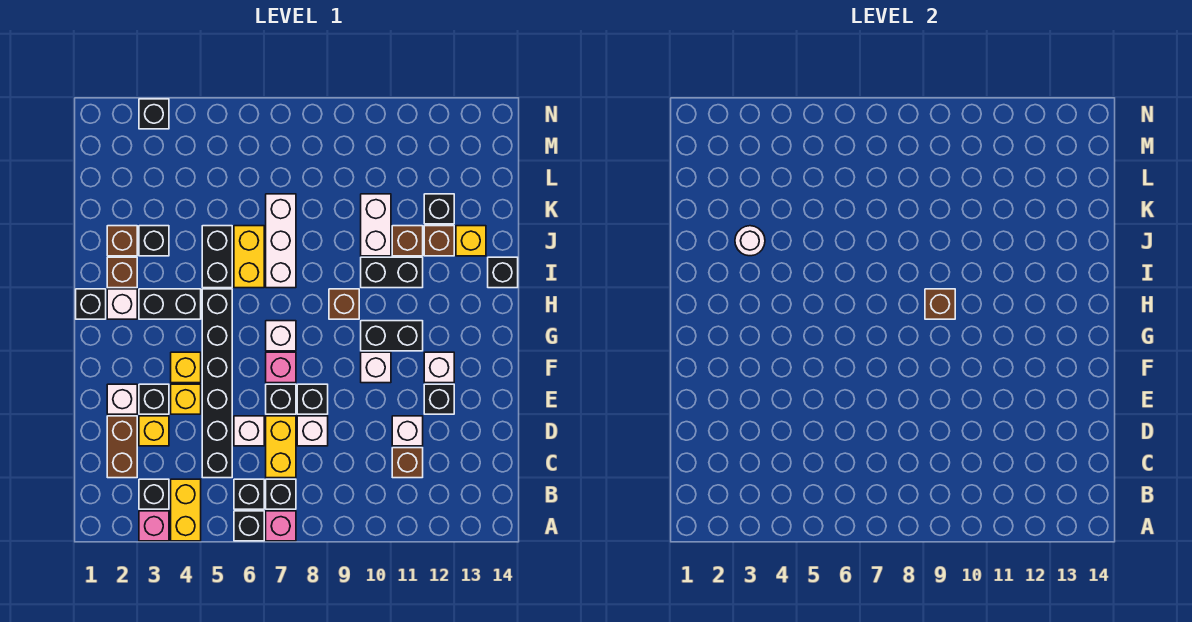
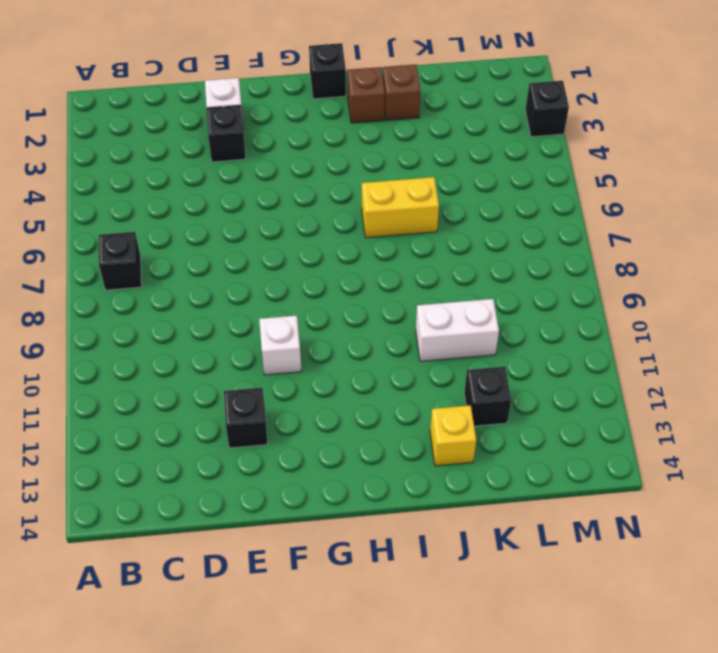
none -> pink brick A3 level 1
none -> yellow brick A4:B4 level 1
none -> black brick A6 level 1
none -> pink brick A7 level 1

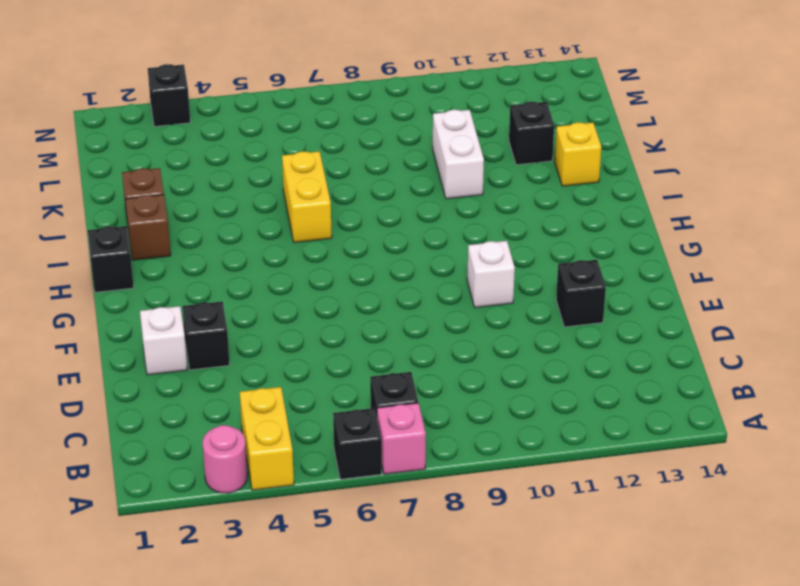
pink round brick A3 level 1 -> pink brick A3 level 1
none -> black brick B3 level 1
none -> black brick B6 level 1
none -> brown brick C2:D2 level 1
none -> black brick C5:H5 level 1

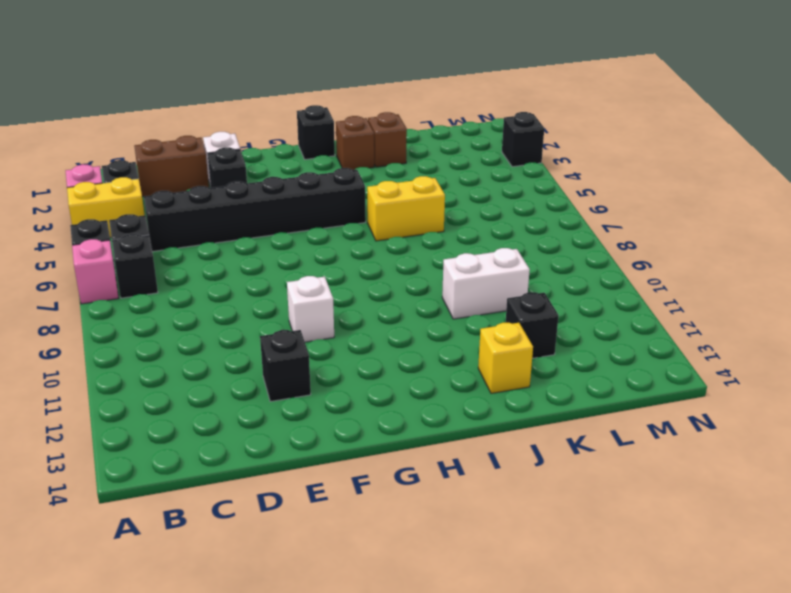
none -> yellow brick C7:D7 level 1
none -> brown brick C11 level 1
none -> yellow brick D3 level 1
none -> white brick D6 level 1

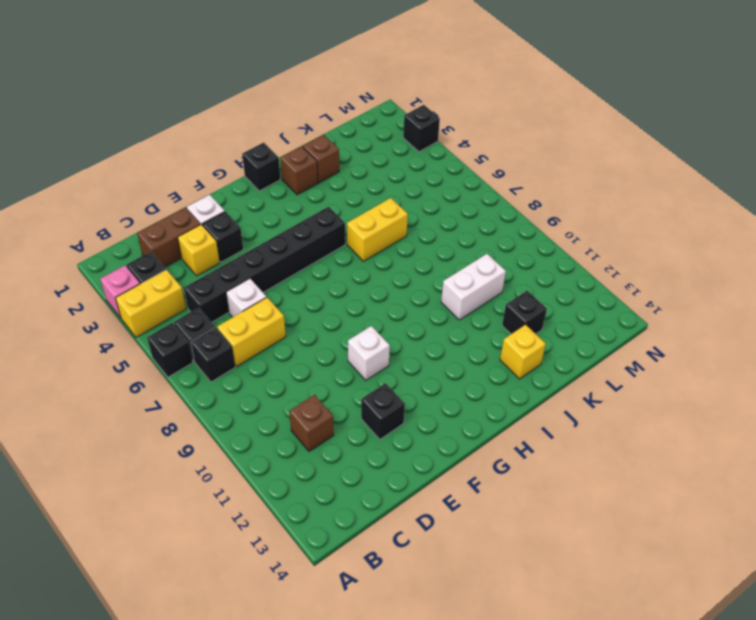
none -> pink brick A7 level 1
none -> white brick D8 level 1
none -> white brick D11 level 1
none -> yellow brick E4 level 1

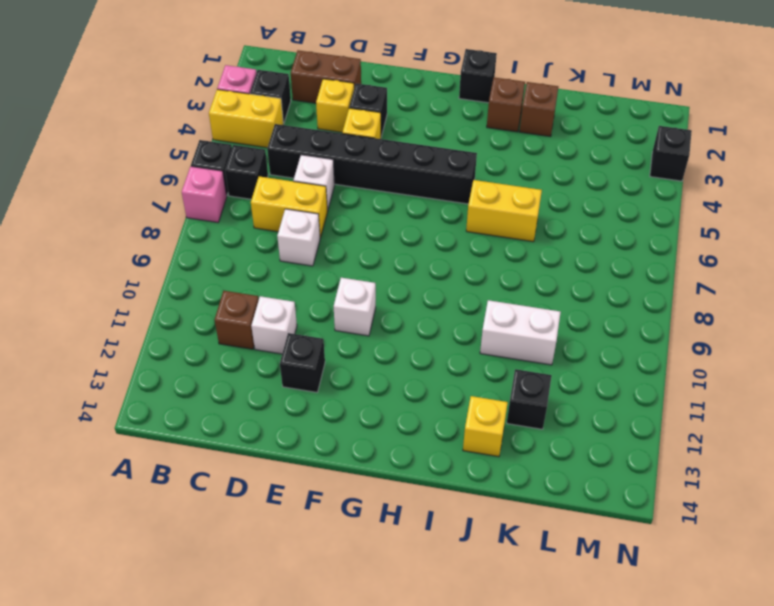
none -> black brick B7 level 1
none -> white brick E2 level 1
none -> black brick E7 level 1
none -> black brick E8 level 1

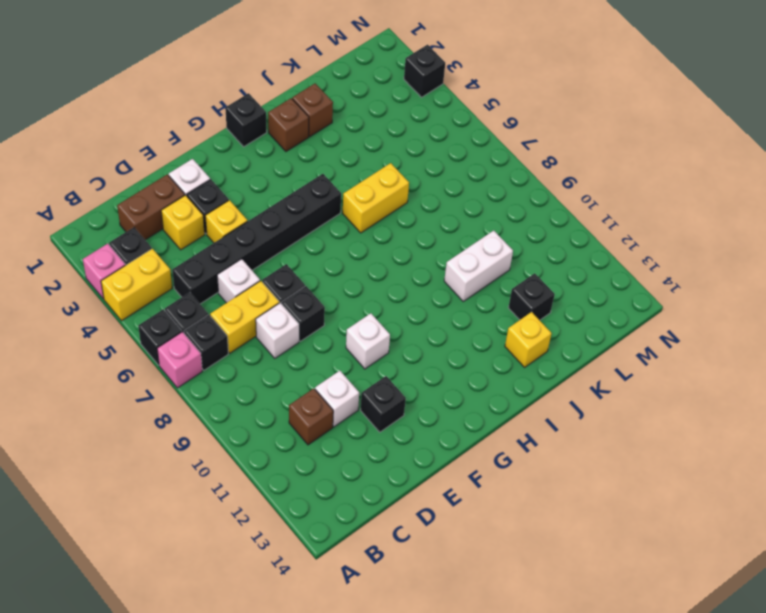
none -> yellow brick F4 level 1
none -> pink brick F7 level 1
none -> white brick F12 level 1
none -> white brick G7 level 1

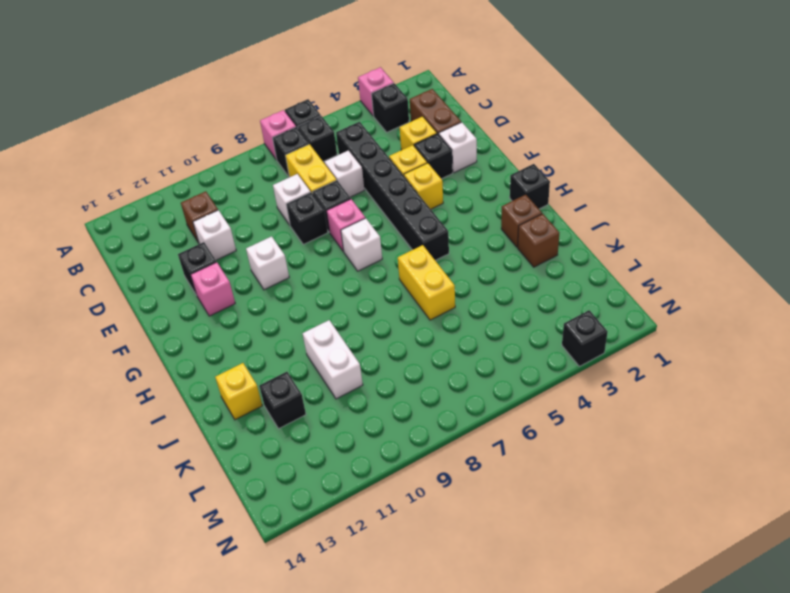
pink brick F12 level 1 -> white brick F12 level 1
none -> yellow brick A4:B4 level 1
none -> black brick G10:G11 level 1
none -> white brick H2 level 1
none -> black brick H3:H4 level 1

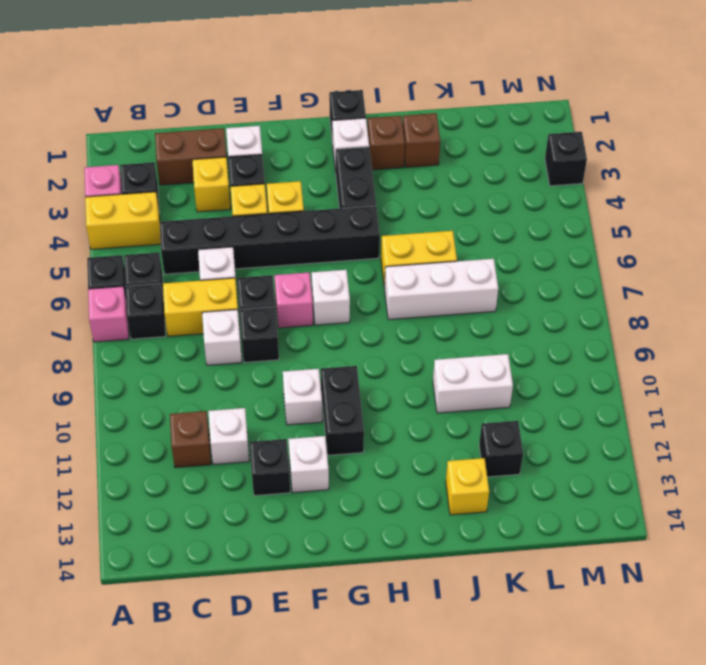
none -> brown brick H9 level 1
none -> black brick I5:J5 level 1
none -> black brick I10:I11 level 1
none -> black brick I14 level 1

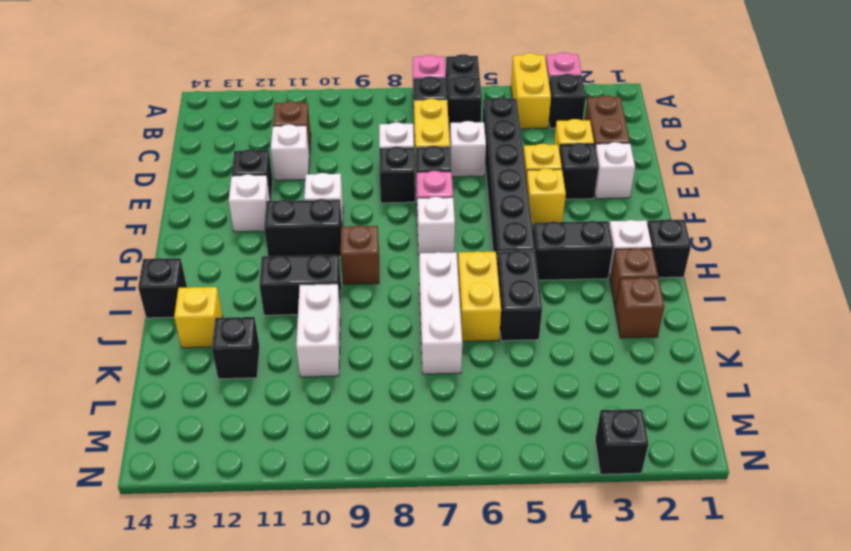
none -> black brick J3 level 1
none -> brown brick J11 level 1
none -> brown brick J12 level 1
none -> brown brick H9 level 2

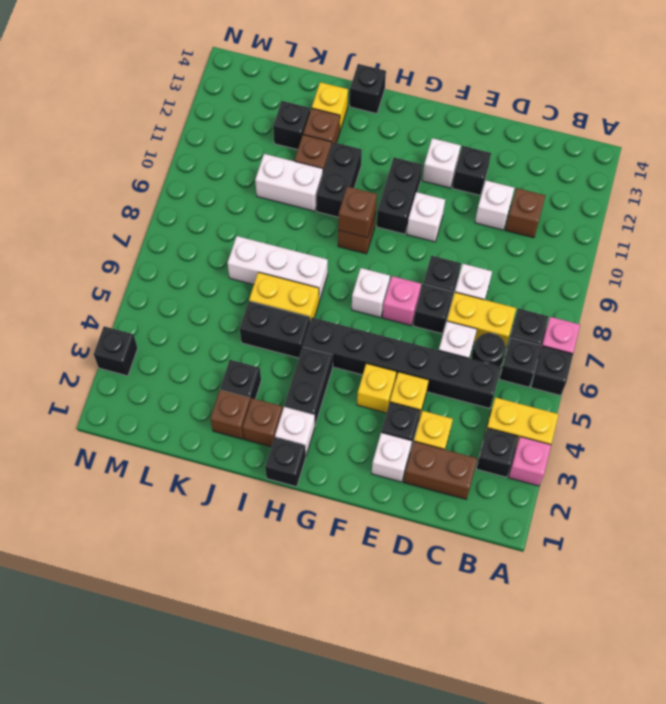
black round brick C6 level 1 -> none
none -> white round brick J3 level 2

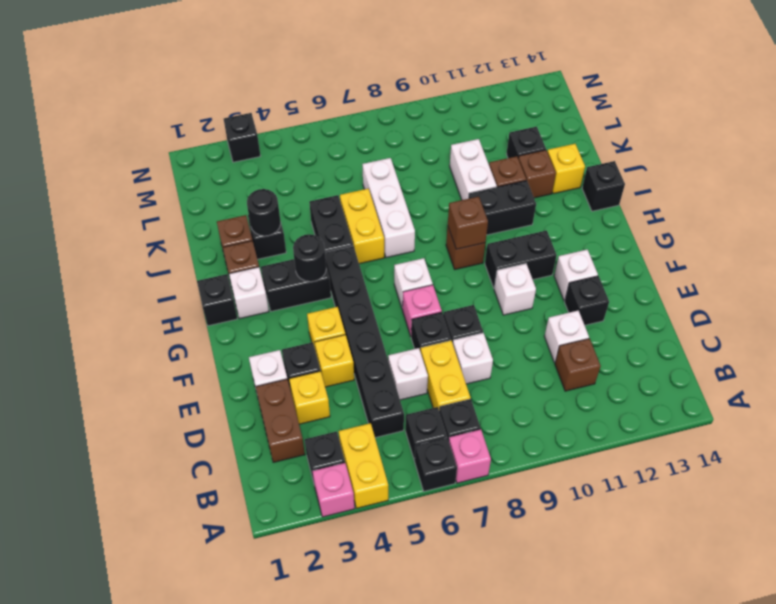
black round brick H4 level 2 -> none
black round brick J3 level 2 -> white round brick J3 level 2

